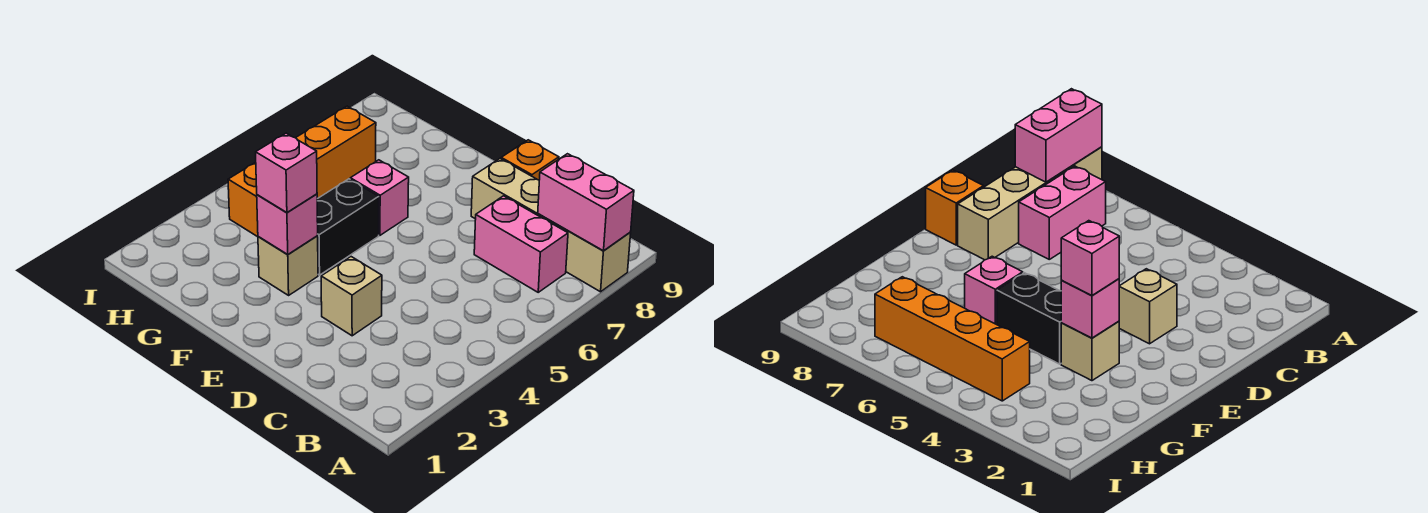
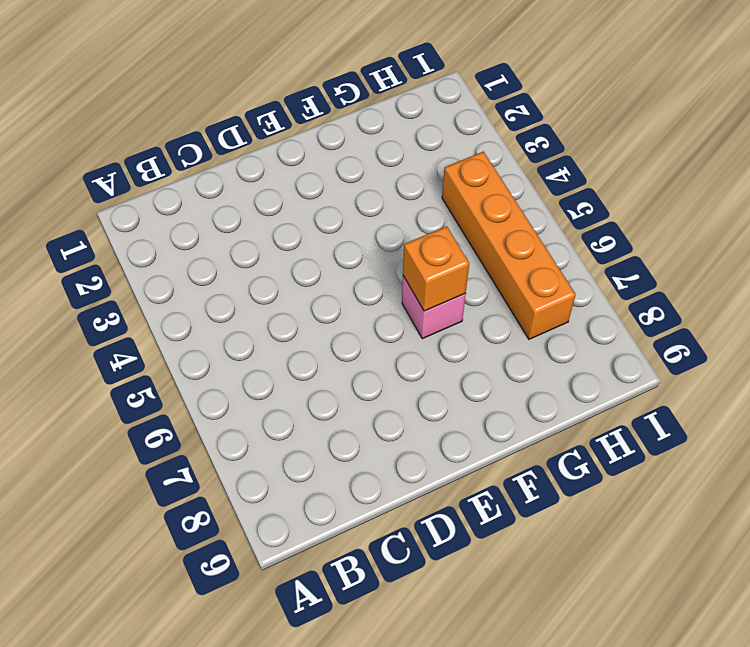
orange brick F6 level 2 -> orange brick D9 level 1
none -> tan brick A8:D8 level 1
none -> pink brick B7:C7 level 1

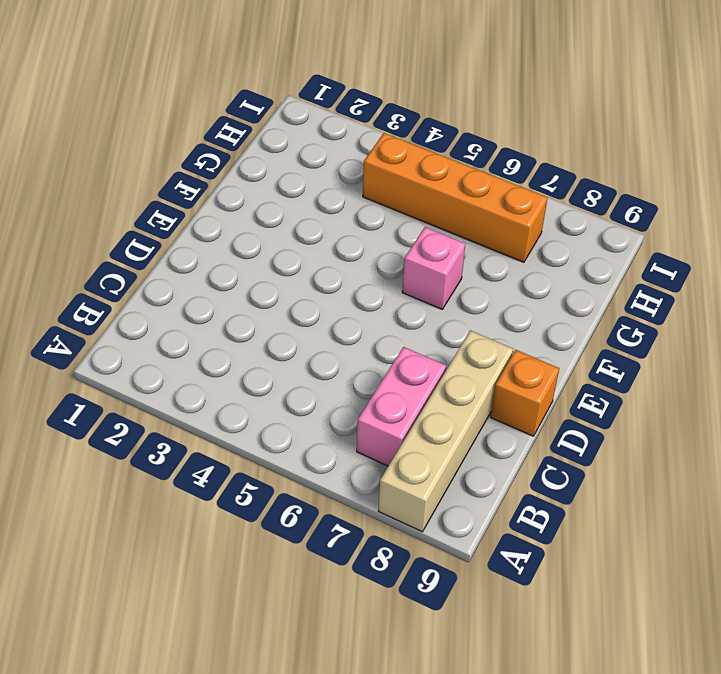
none -> tan brick D3 level 1
none -> tan brick F3 level 1

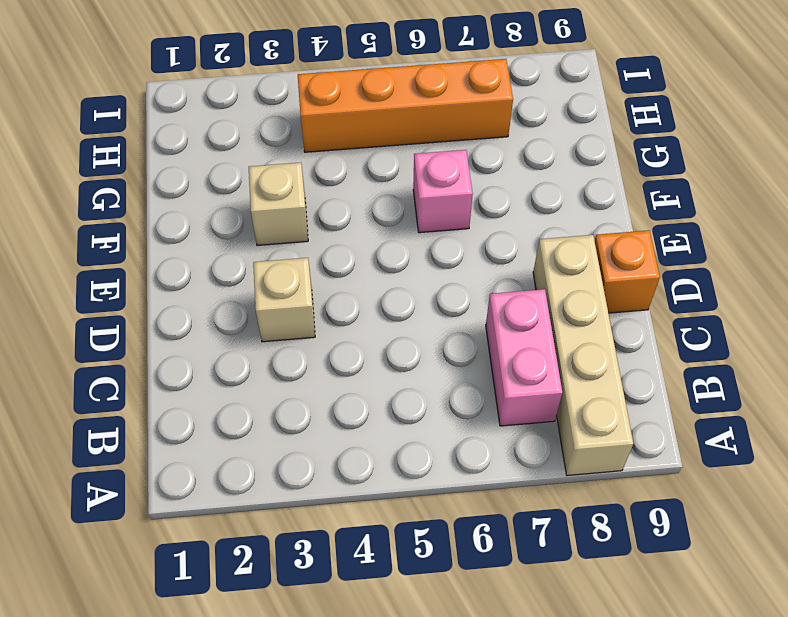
none -> black brick F4:F5 level 1
none -> pink brick A8:B8 level 2

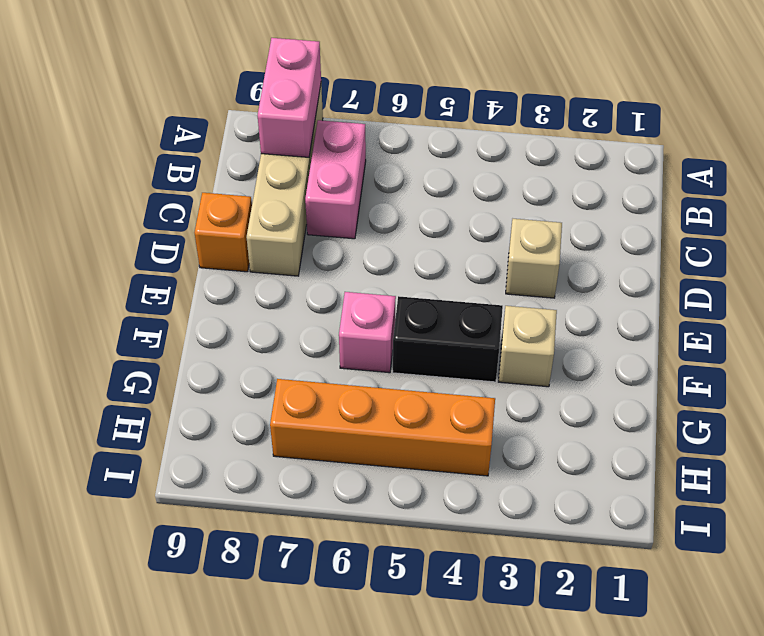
none -> pink brick F3 level 2
none -> pink brick F3 level 3

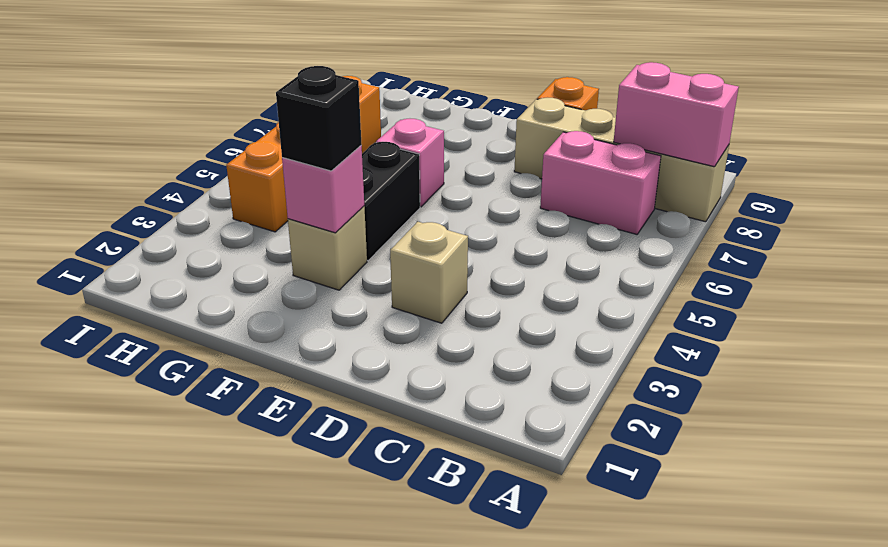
black brick F3 level 3 -> pink brick F3 level 3

